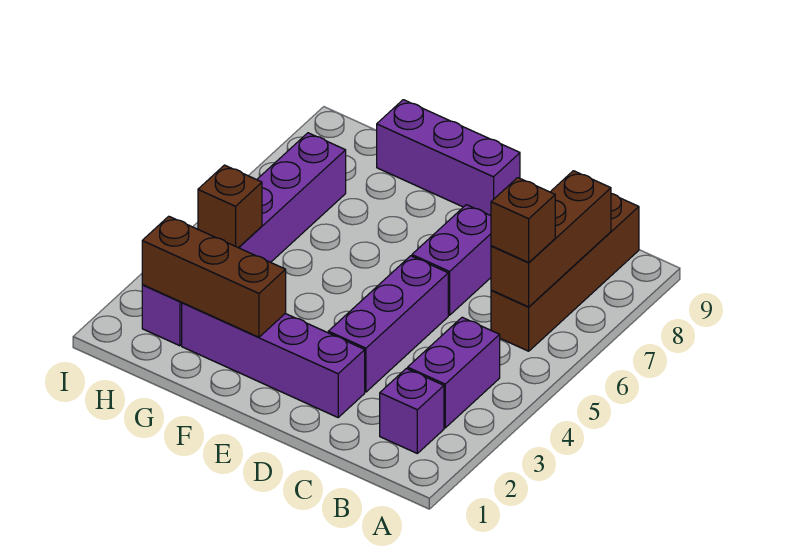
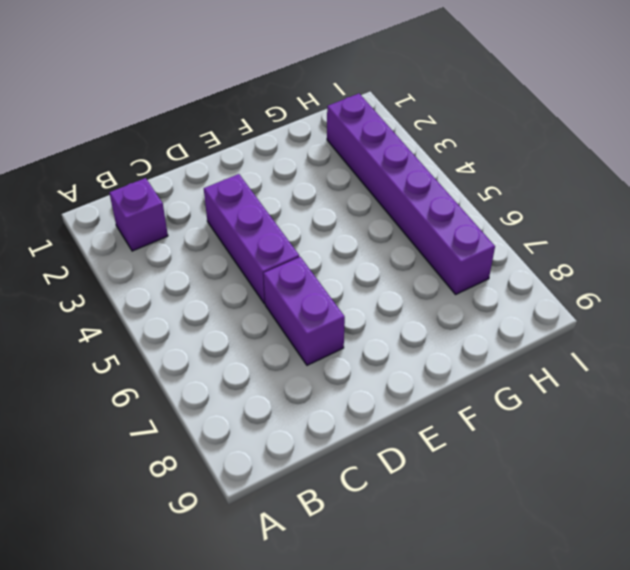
none -> purple brick B3:B4 level 1
none -> brown brick B6:B9 level 1
none -> purple brick D2:G2 level 1

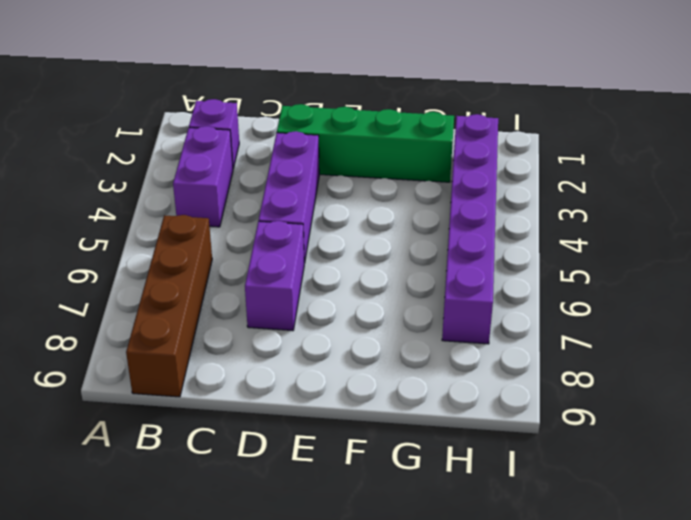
green brick D2:G2 level 1 -> purple brick D2:G2 level 1
none -> purple brick E9:G9 level 1
none -> brown brick B6:B8 level 2
none -> brown brick F2:H2 level 2

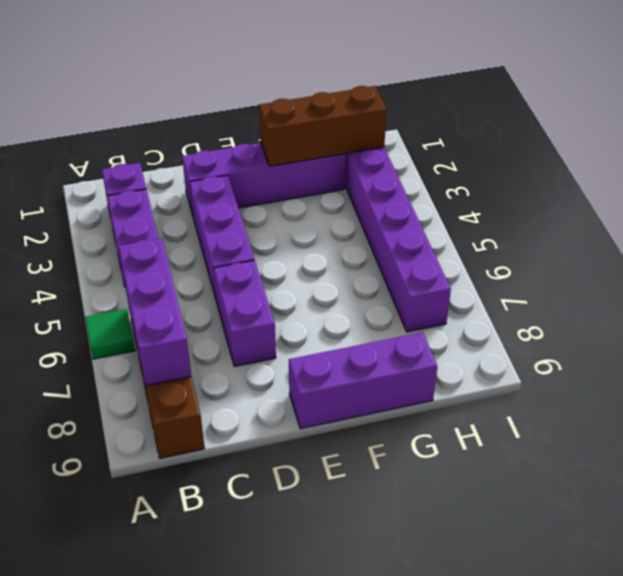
green tile A6 level 1 -> none
purple brick B6:B8 level 2 -> brown brick B6:B8 level 2
none -> brown brick H4 level 2
none -> brown brick B6 level 3

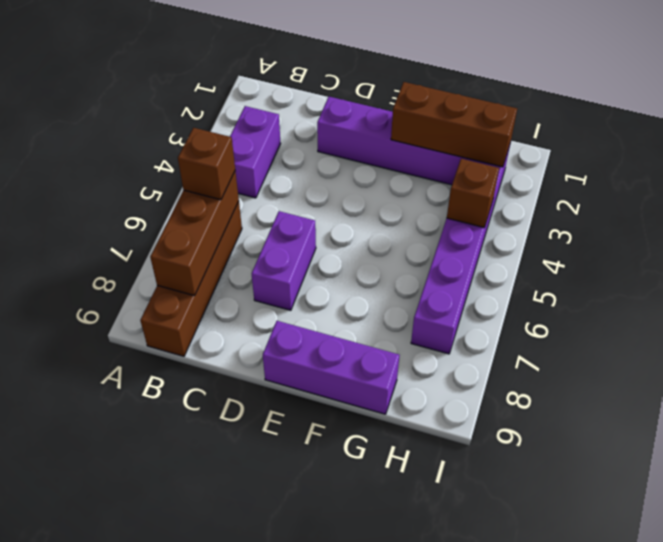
none -> purple brick B2 level 1
none -> purple brick D3:D5 level 1

